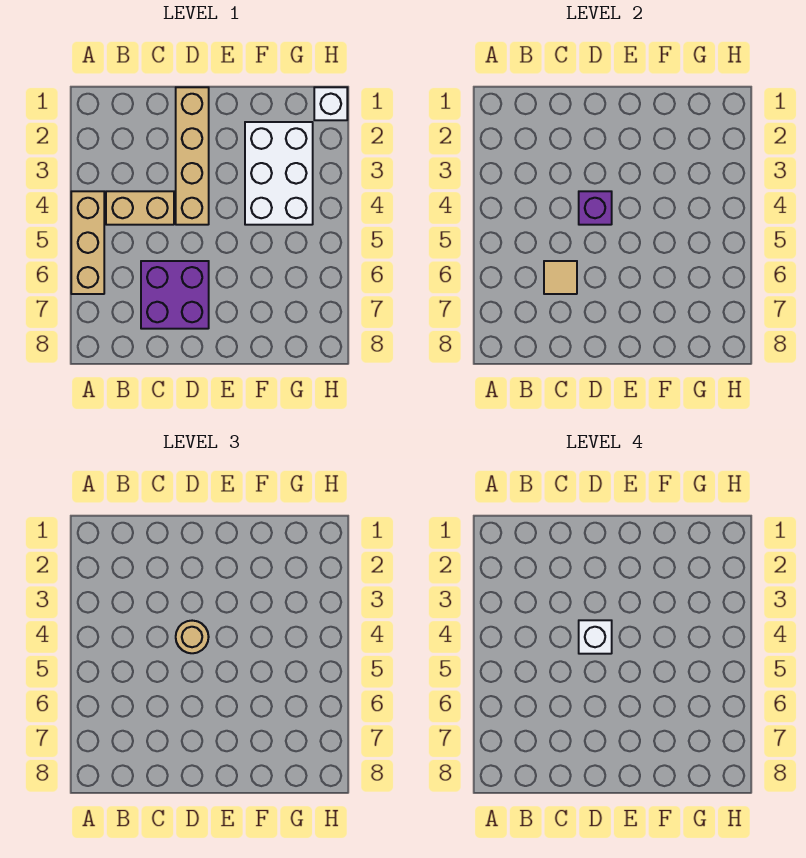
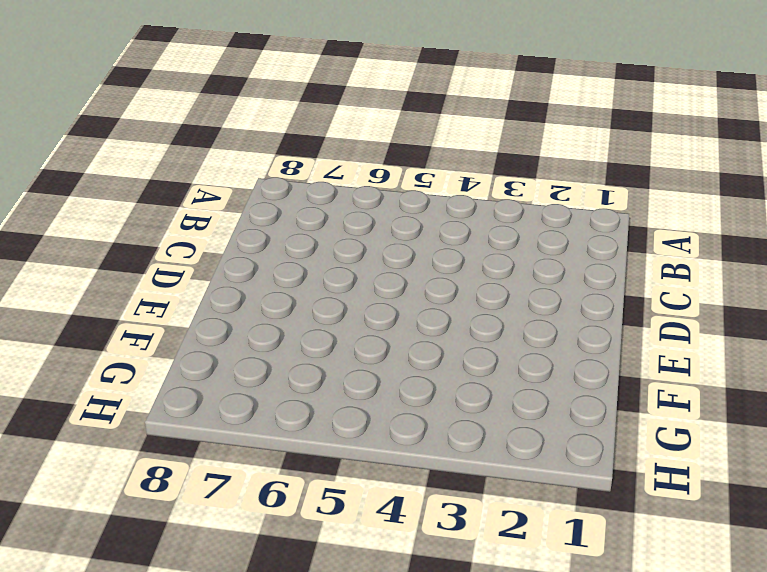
none -> tan brick A4:A6 level 1
none -> tan brick B4:C4 level 1

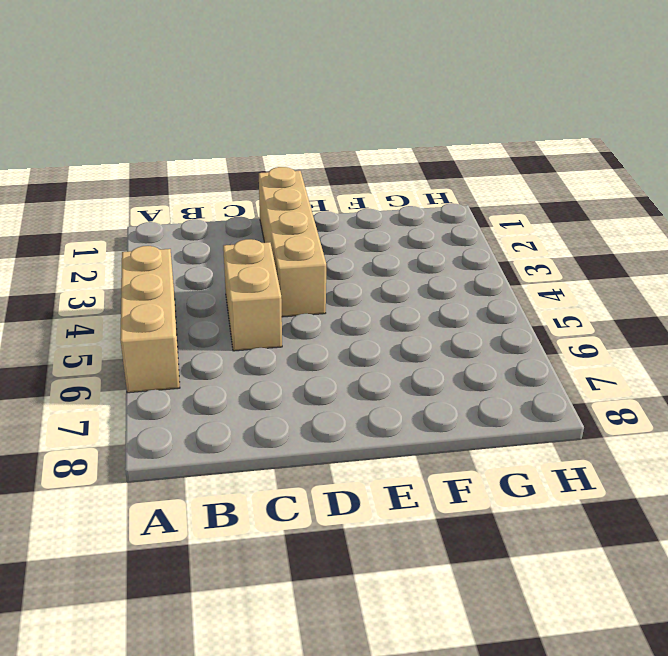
tan brick C4:C5 level 1 -> tan brick B4:C4 level 1
none -> purple brick C6:D7 level 1
none -> white brick F2:G4 level 1

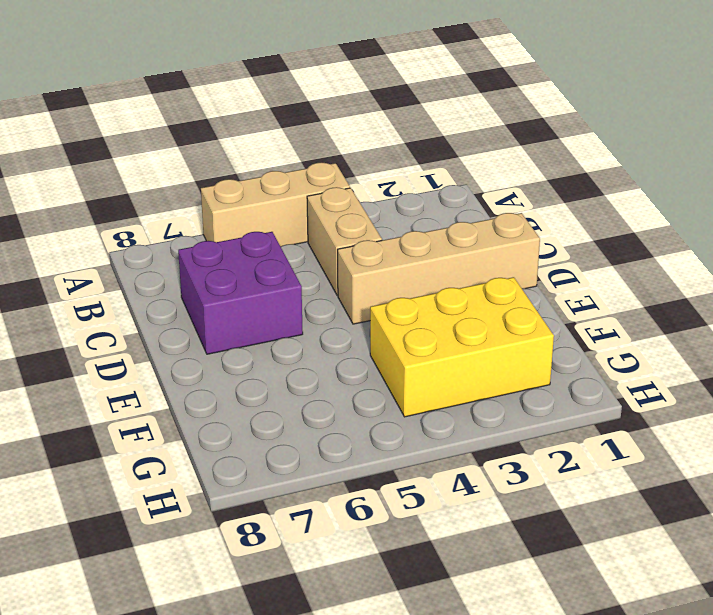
yellow brick F2:G4 level 1 -> white brick F2:G4 level 1
none -> white brick H1 level 1
none -> tan tile C6 level 2

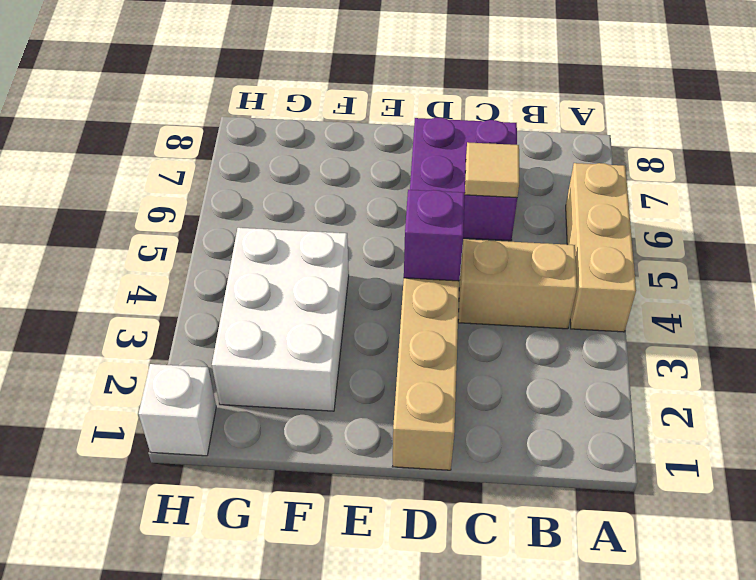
none -> tan round brick D4 level 3
none -> white brick D4 level 4

